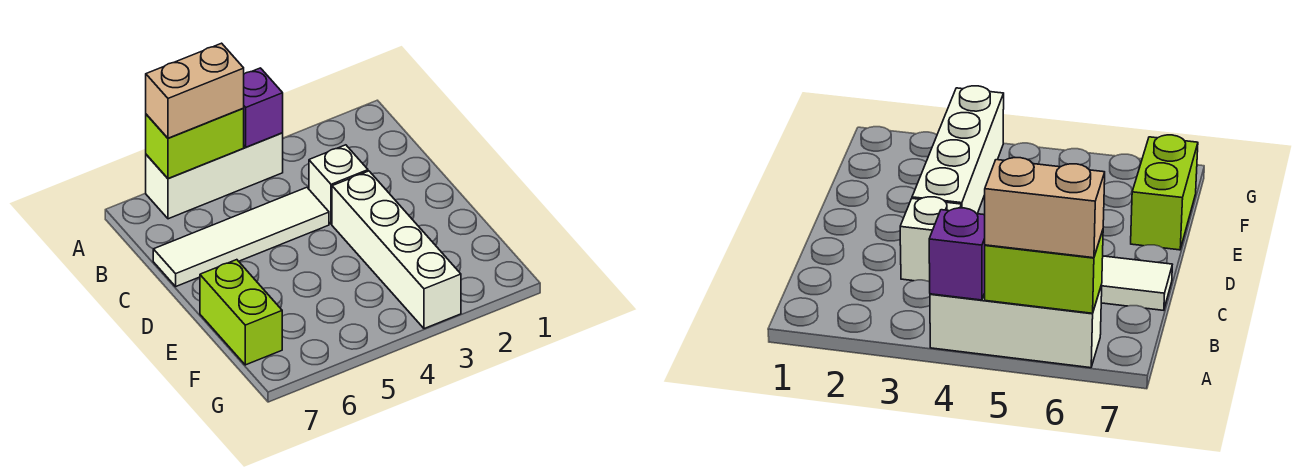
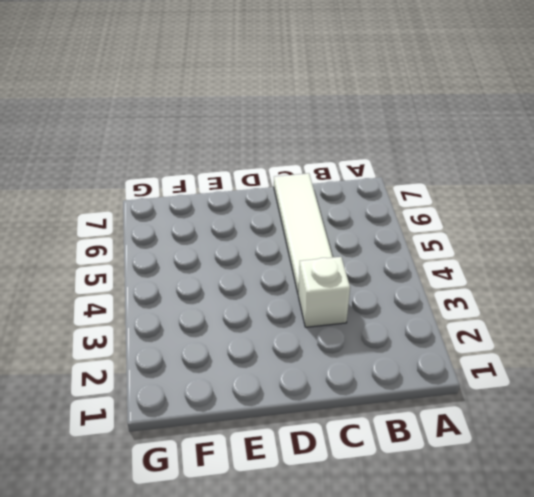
none -> white brick A4:A6 level 1
none -> white brick D3:G3 level 1

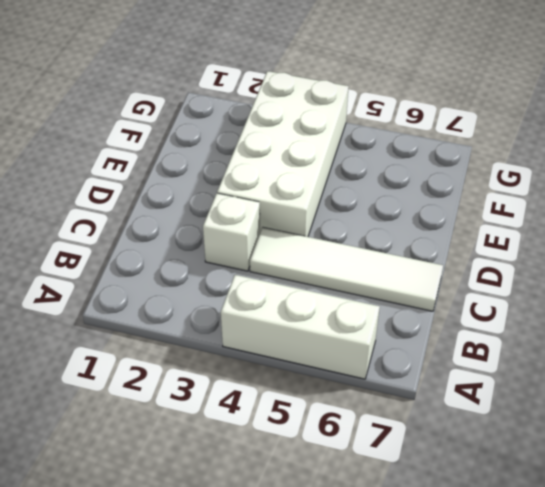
white brick D3:G4 level 1 -> white brick D3:G3 level 1
none -> lime brick E7:F7 level 1
none -> purple brick A4 level 2

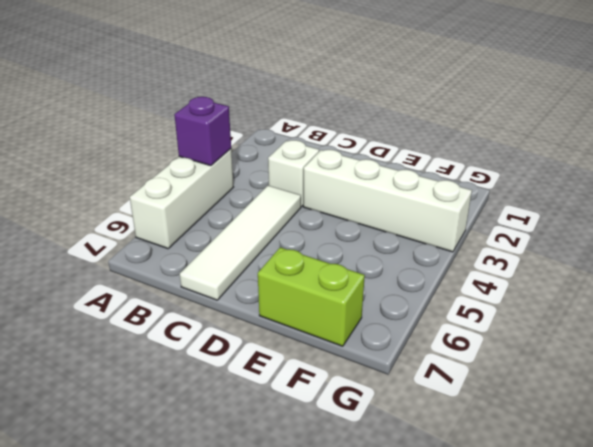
none -> lime brick A5:A6 level 2
none -> tan brick A5:A6 level 3

